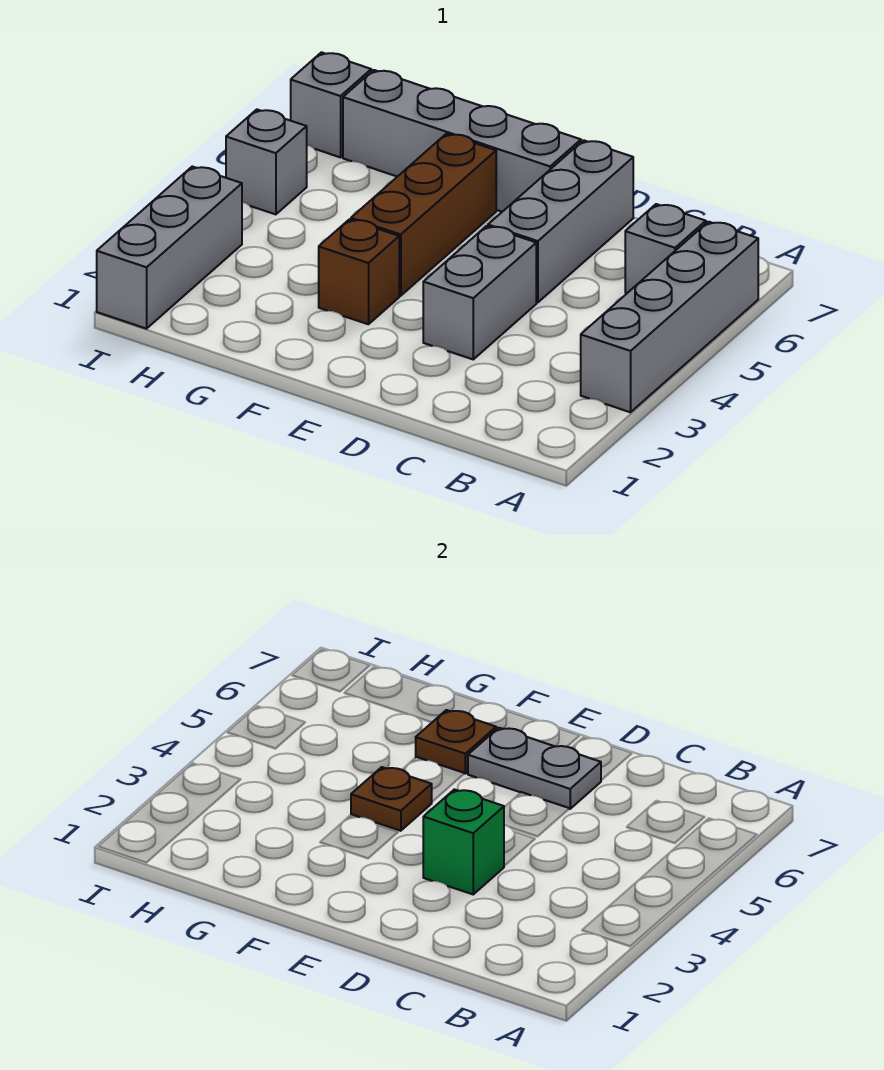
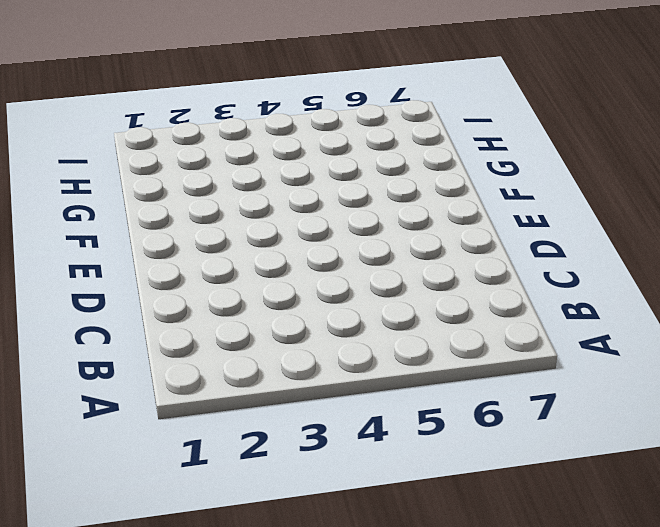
none -> grey brick A3:A6 level 1
none -> grey brick B6 level 1
none -> grey brick D3:D4 level 1

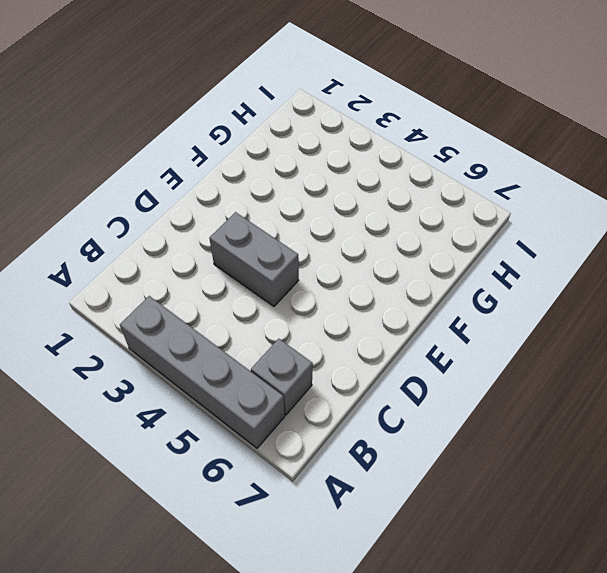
none -> grey brick D5:D7 level 1
none -> grey brick E7:H7 level 1
none -> brown brick F3 level 1

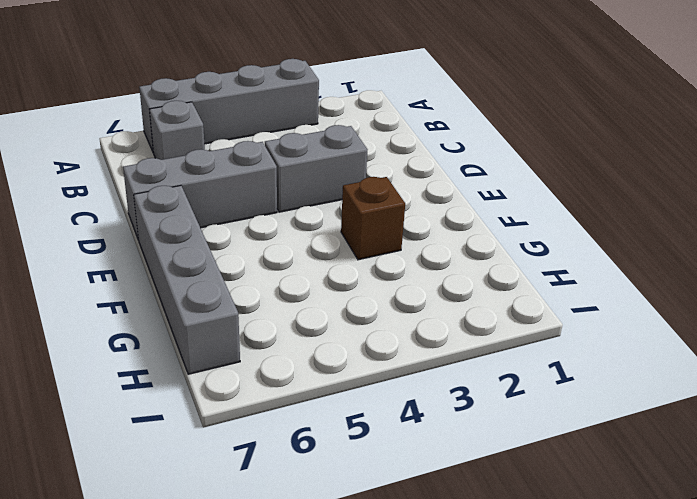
none -> brown brick F4:F6 level 1
none -> grey brick I1:I3 level 1
none -> grey brick I5 level 1

